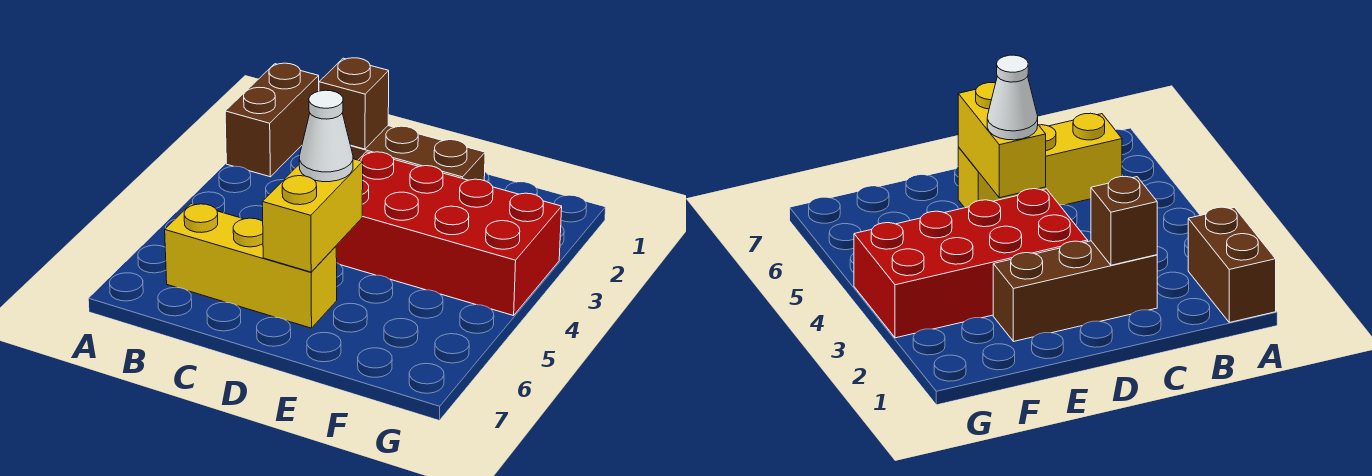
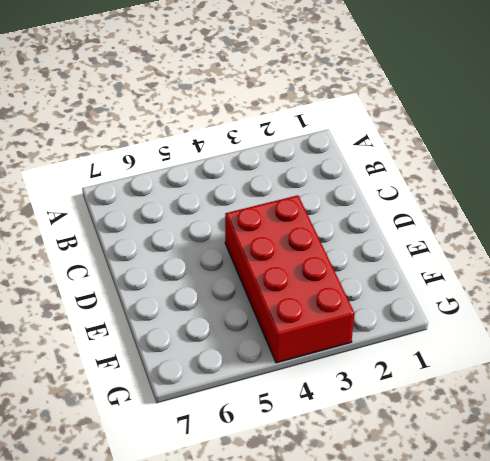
none -> brown brick A1:A2 level 1
none -> yellow brick B6:D6 level 1

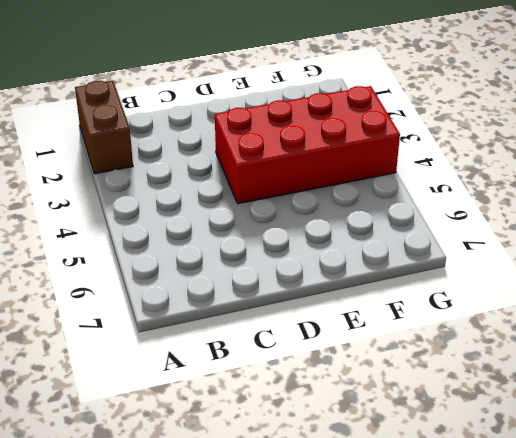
none -> yellow brick B6:D6 level 1
none -> brown brick C2:E2 level 1

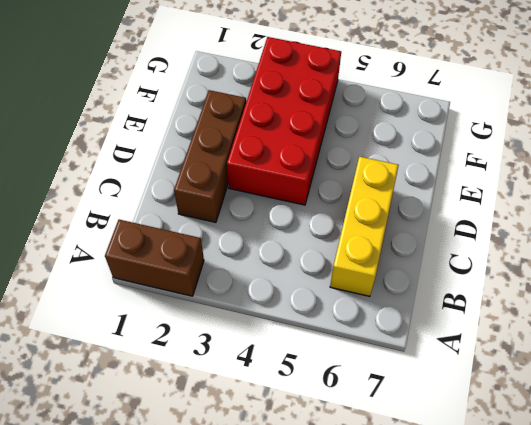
none -> brown brick C2 level 2
none -> yellow brick D5:D6 level 2

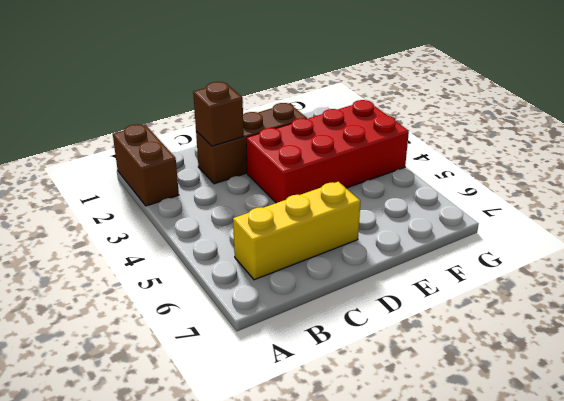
none -> yellow brick D5:D6 level 2
none -> white cone D5 level 3

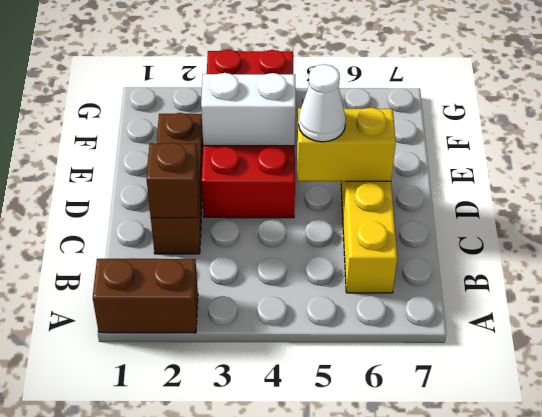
white brick E3:E4 level 2 -> none

